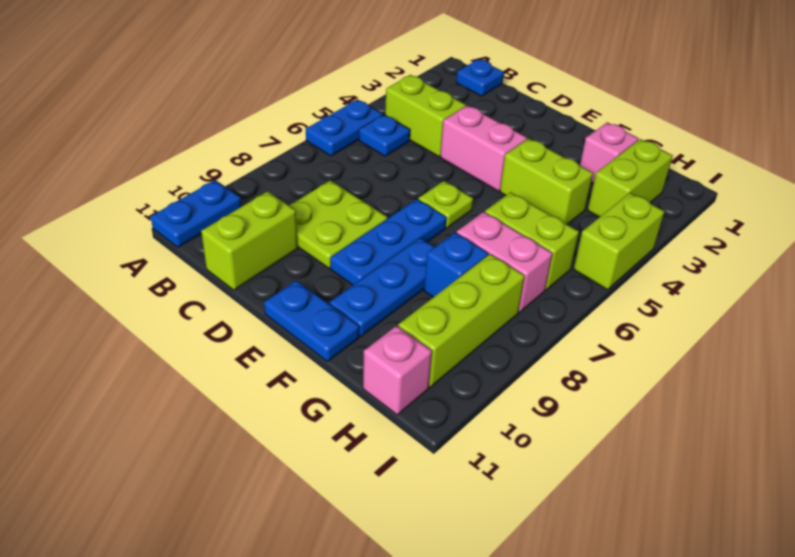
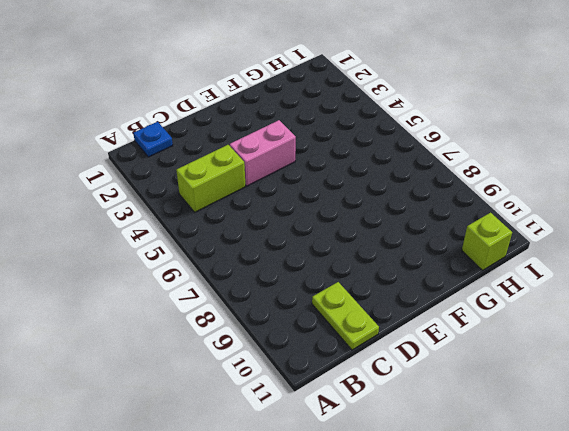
lime plate C10:C11 level 1 -> lime brick C10:C11 level 1
lime brick H11 level 1 -> pink brick H11 level 1
none -> blue plate A5:A6 level 1
none -> blue plate A10:A11 level 1
none -> blue plate B5 level 1

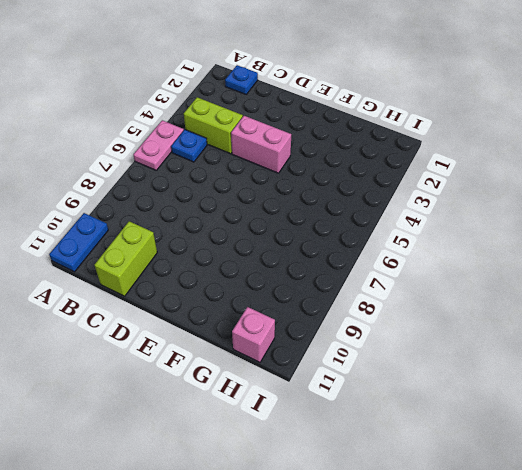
pink plate A5:A6 level 1 -> blue plate A5:A6 level 1
none -> lime plate C8:D9 level 1
none -> lime plate E6 level 1
none -> blue plate E7:E9 level 1

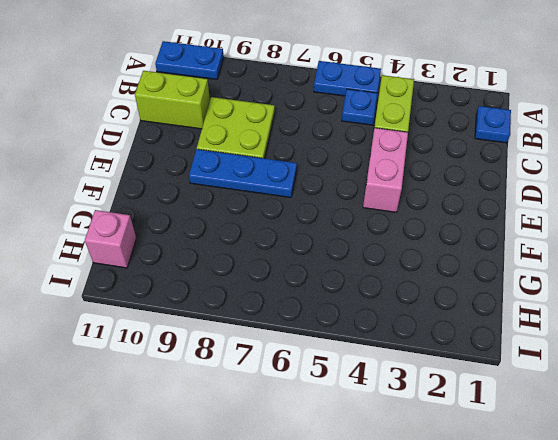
none -> lime plate E6 level 1
none -> blue plate E11:F11 level 1
none -> lime brick F4:G4 level 1

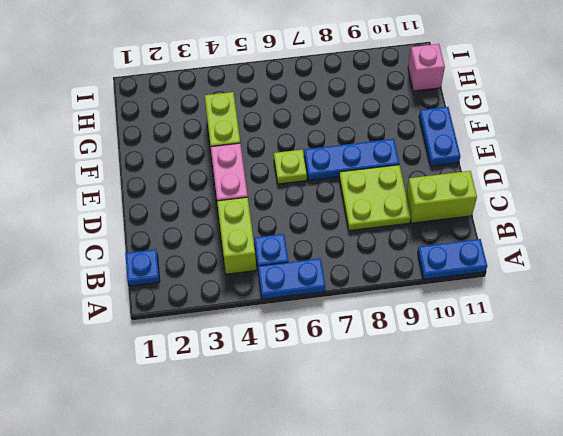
none -> blue plate F8:F10 level 1
none -> pink brick G2 level 1
none -> lime brick G6:H6 level 1

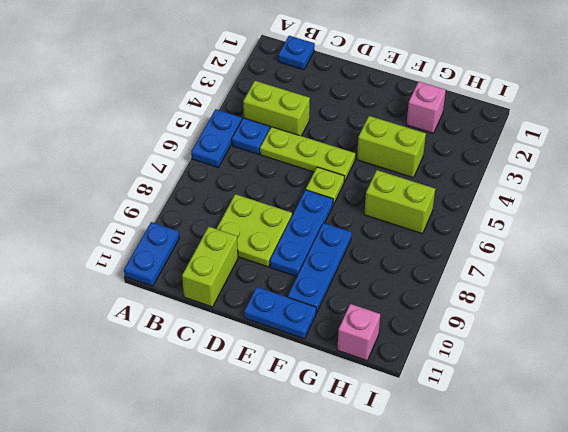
lime plate C5:E5 level 1 -> none
none -> pink brick D4:E4 level 1
none -> pink brick G7:H7 level 1
none -> blue brick G8 level 1

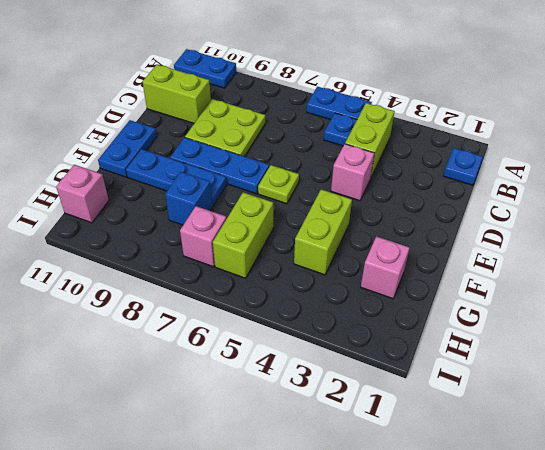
pink brick D4 level 1 -> pink brick D4:E4 level 1
pink brick H7 level 1 -> pink brick G7:H7 level 1
none -> lime brick H2:H3 level 1
none -> lime brick H8:H10 level 1
none -> lime brick I4:I5 level 1

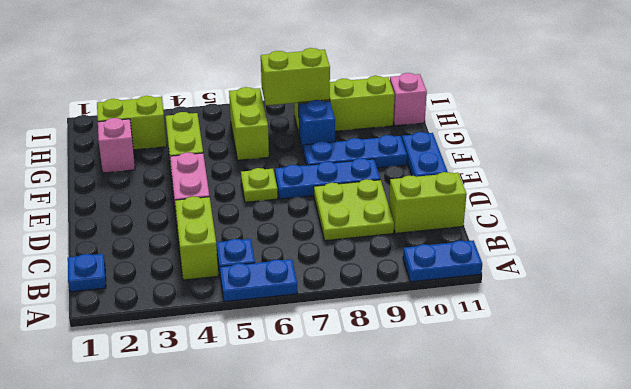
lime brick H7:H8 level 2 -> lime brick I4:I5 level 1
none -> pink brick G7:H7 level 1

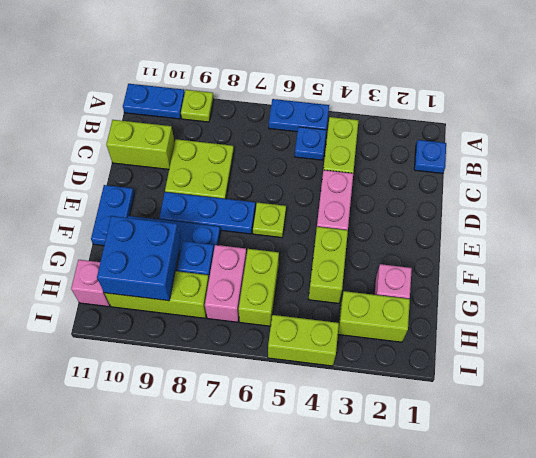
lime plate A9 level 1 -> none
blue brick G9:H10 level 2 -> none

